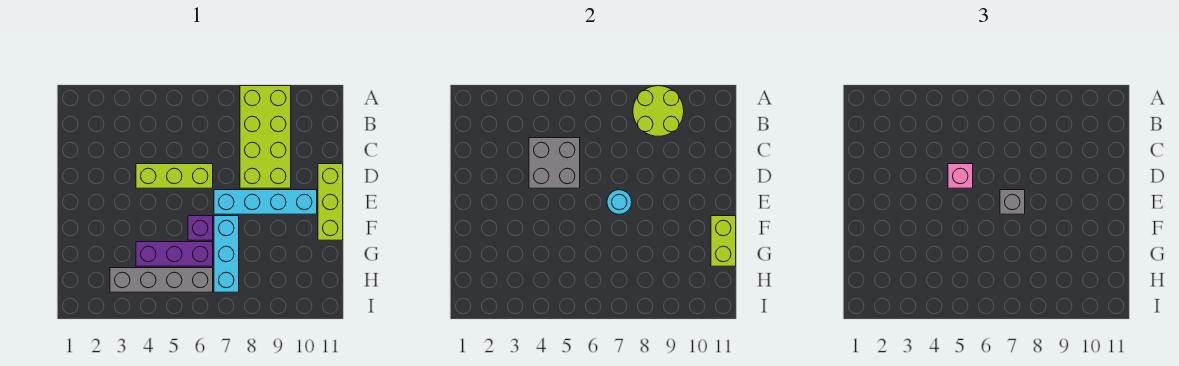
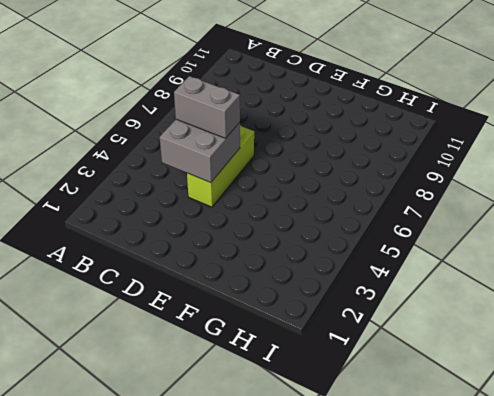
grey brick C5:D5 level 3 -> pink brick D5 level 3
none -> lime brick A8:D9 level 1
none -> lime brick D11:F11 level 1
none -> cyan brick E7:E10 level 1

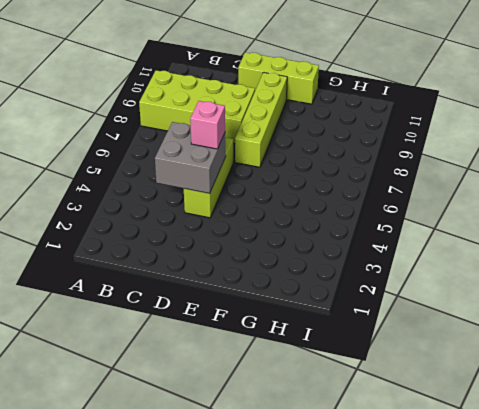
lime brick E7:E10 level 1 -> cyan brick E7:E10 level 1
none -> purple brick F6 level 1
none -> cyan brick F7:H7 level 1
none -> purple brick G4:G6 level 1

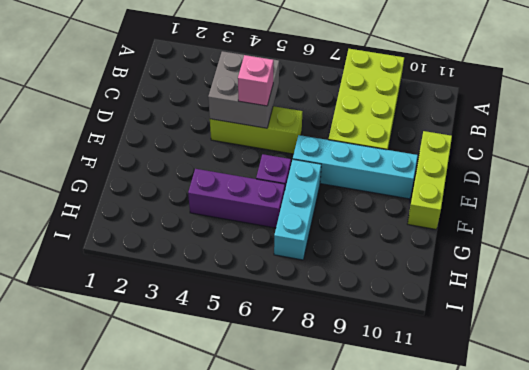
none -> grey brick H3:H6 level 1
none -> lime round brick A8:B9 level 2
none -> cyan round brick E7 level 2

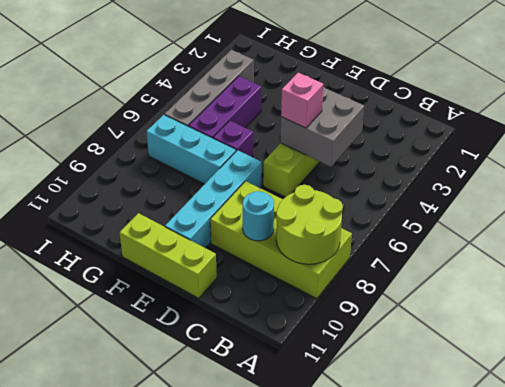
cyan round brick C9 level 2 -> cyan round brick E7 level 2
none -> lime brick F11:G11 level 2
none -> grey brick E7 level 3

